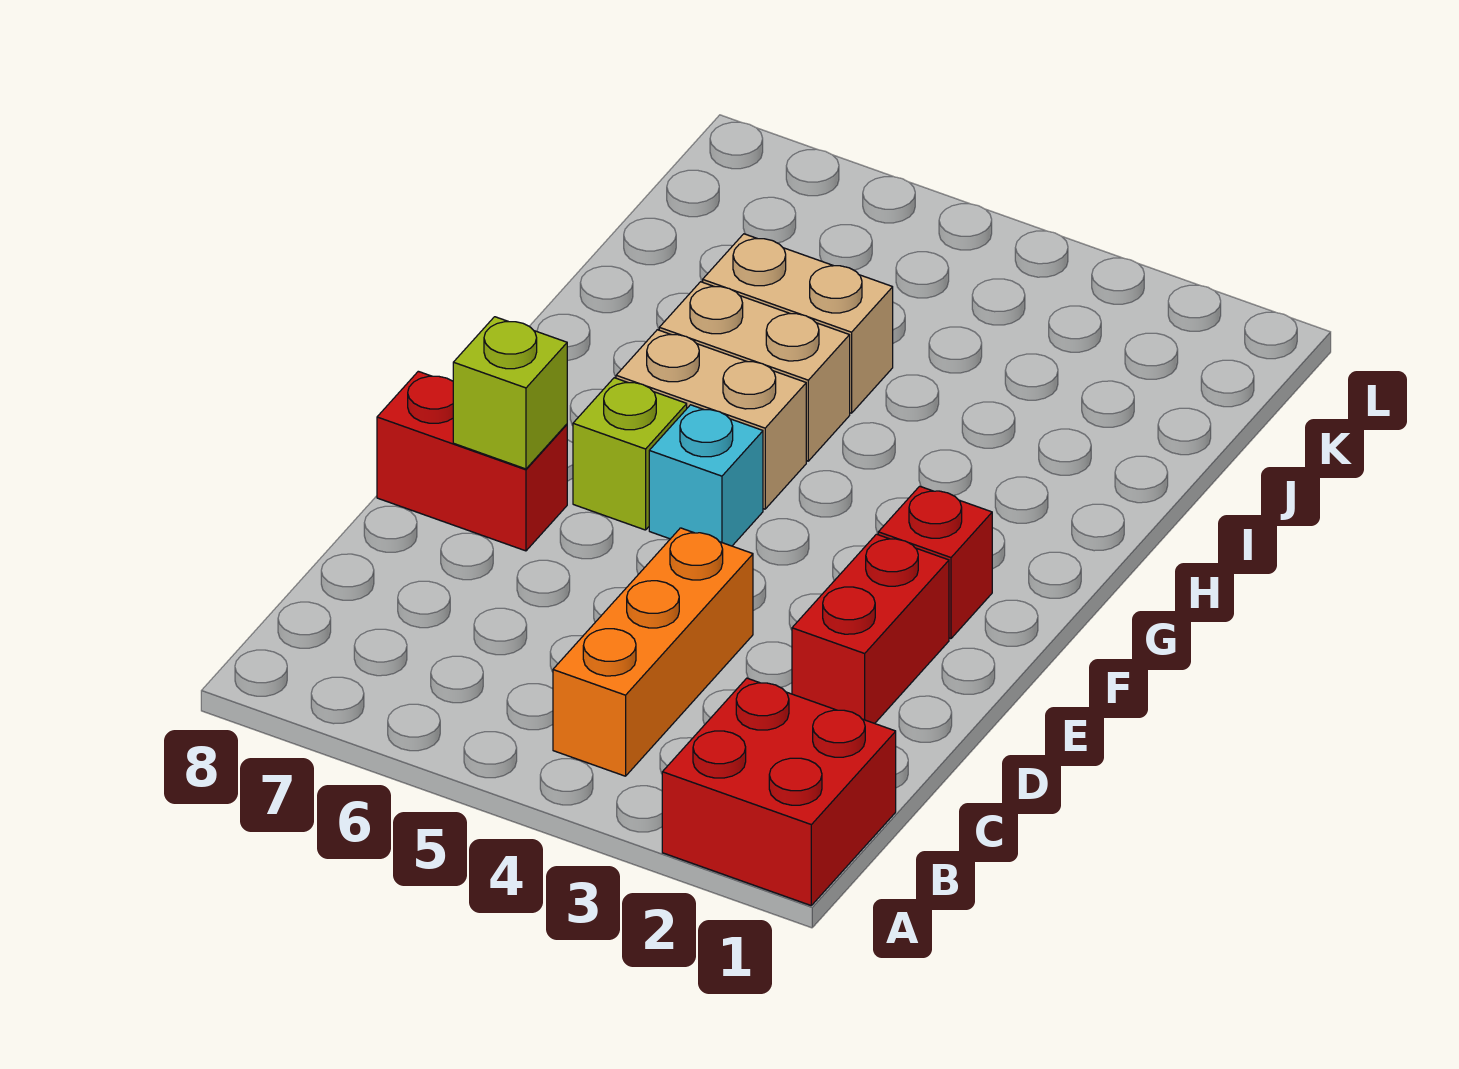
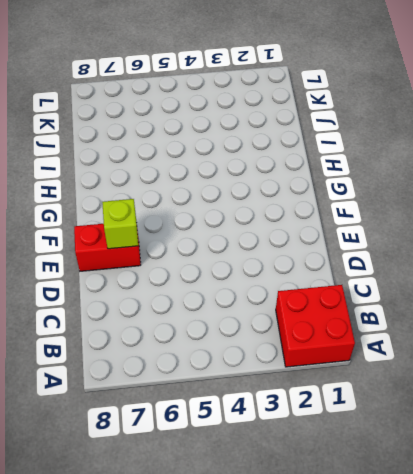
none -> orange brick B4:D4 level 1
none -> red brick D2:E2 level 1

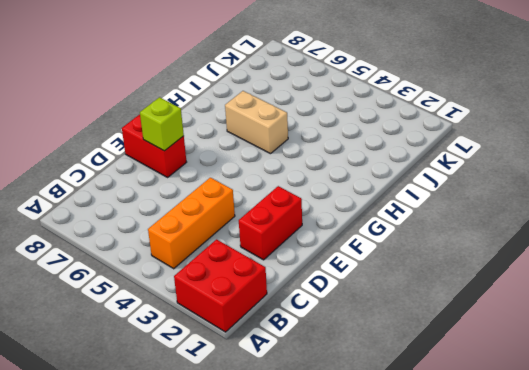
none -> red brick F2 level 1
none -> cyan brick F5 level 1

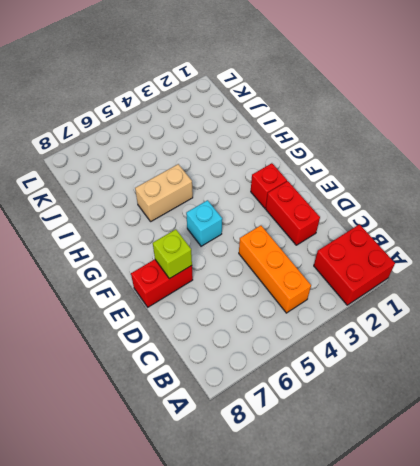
none -> lime brick F6 level 1
none -> tan brick G5:G6 level 1

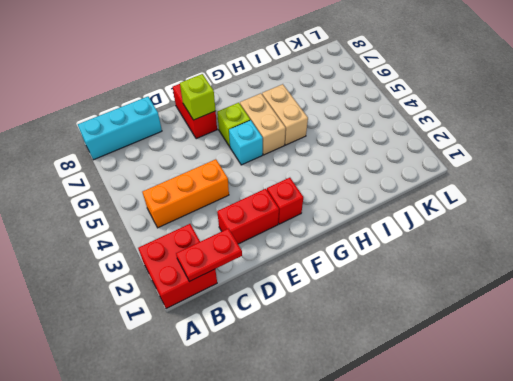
cyan brick A8:C8 level 1 -> none
red plate B1:C1 level 2 -> none
none -> tan brick I5:I6 level 1

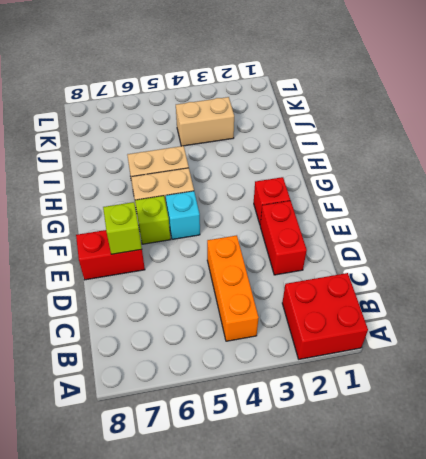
tan brick J3:J4 level 1 -> tan brick I5:I6 level 1

